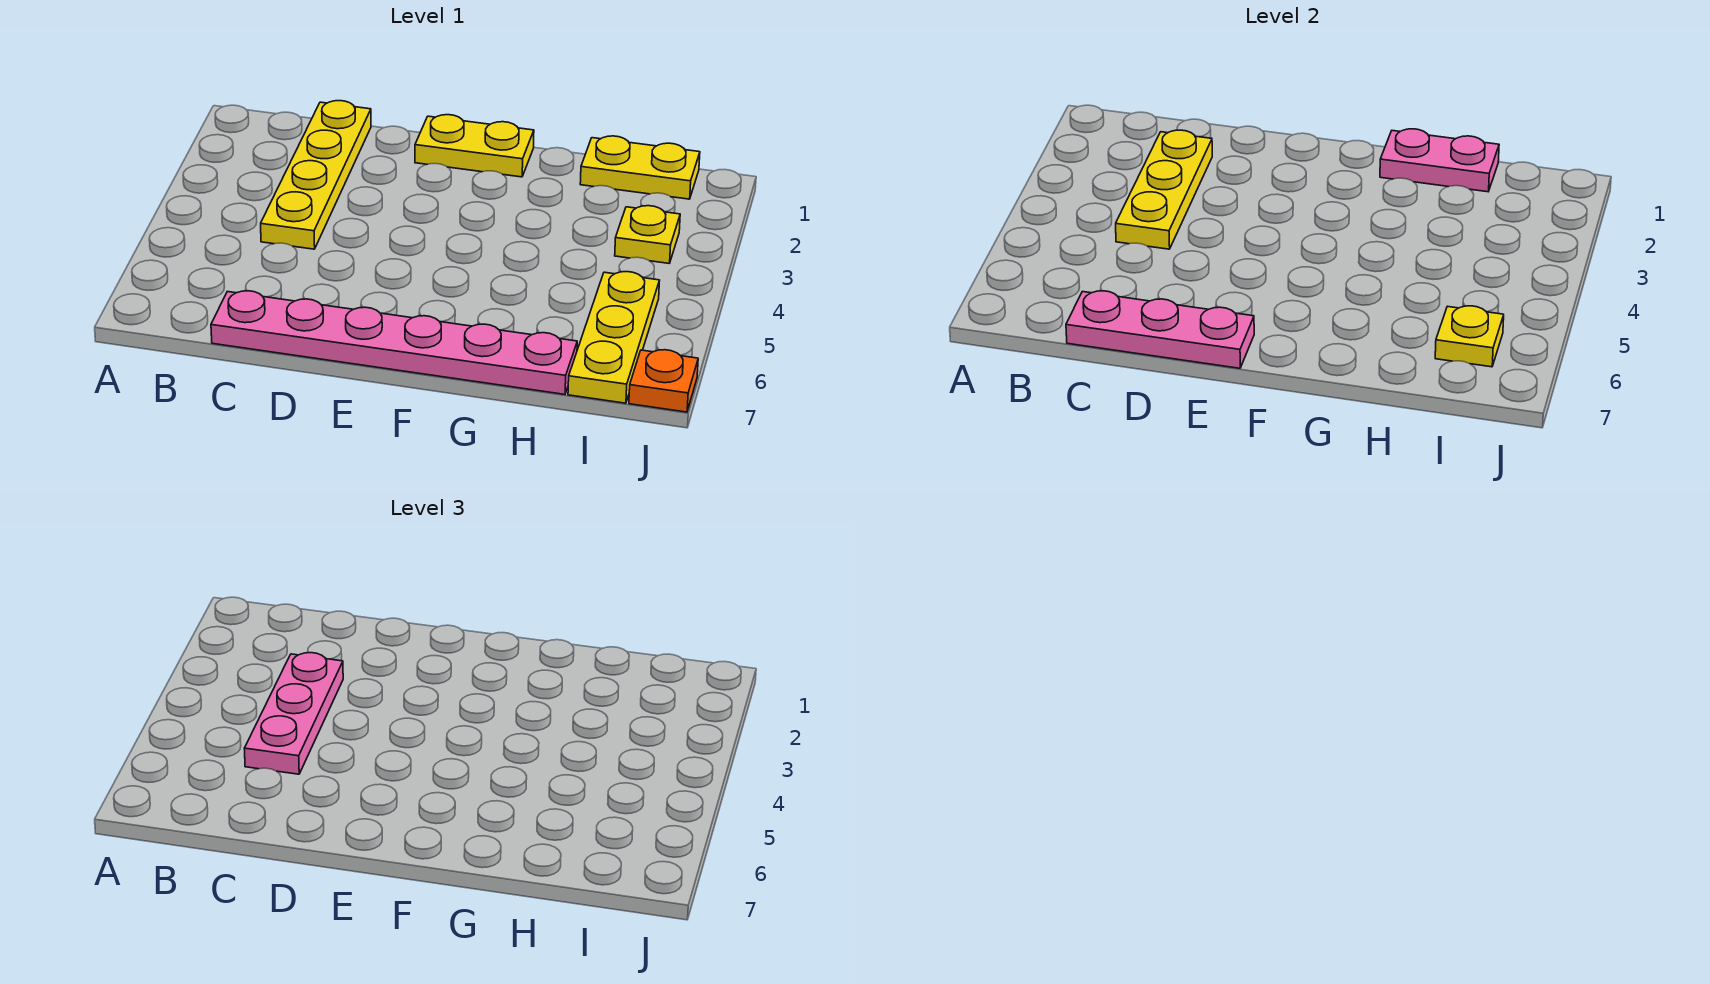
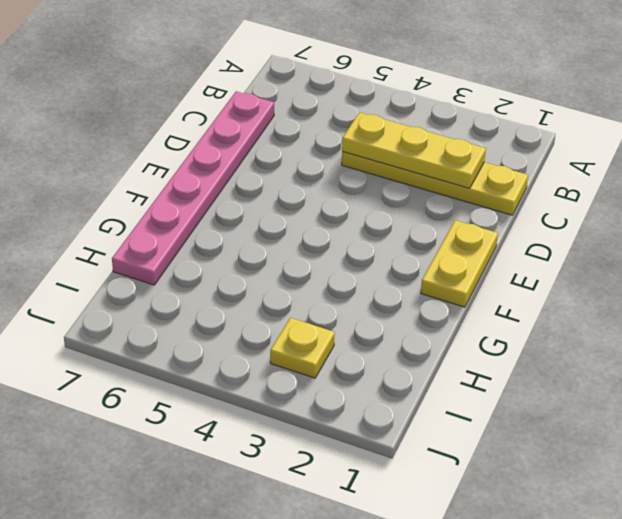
none -> yellow plate H1:I1 level 1
none -> yellow plate I5:I7 level 1
none -> orange plate J7 level 1

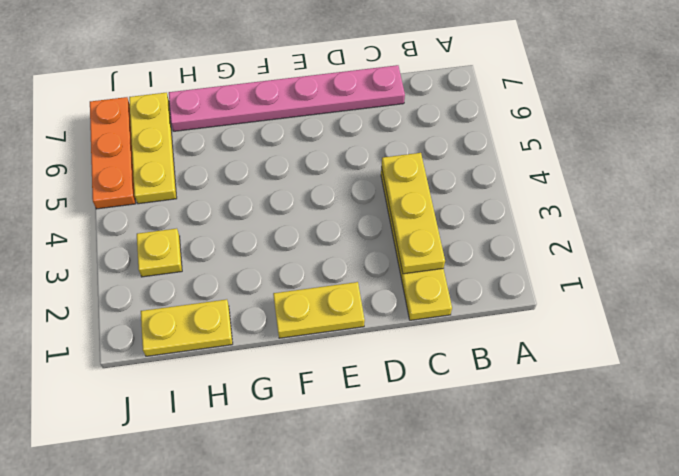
orange plate J5:J7 level 1 -> orange plate J7 level 1
none -> pink plate C7:E7 level 2
none -> pink plate G1:H1 level 2
none -> yellow plate I6 level 2

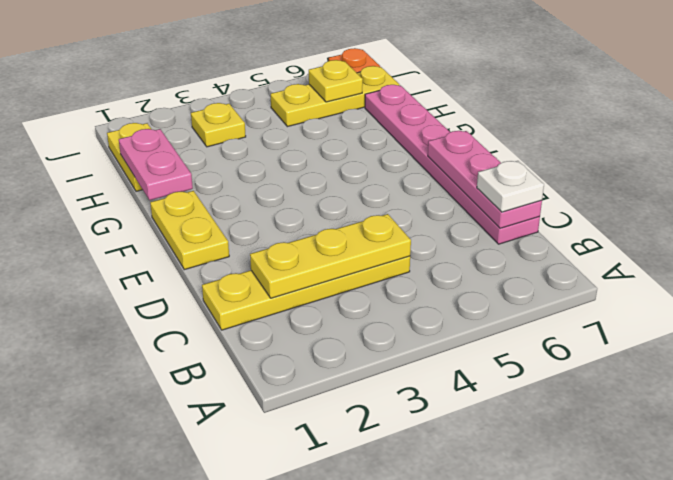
white plate C7 level 3 -> none
none -> pink plate C3:C5 level 3

